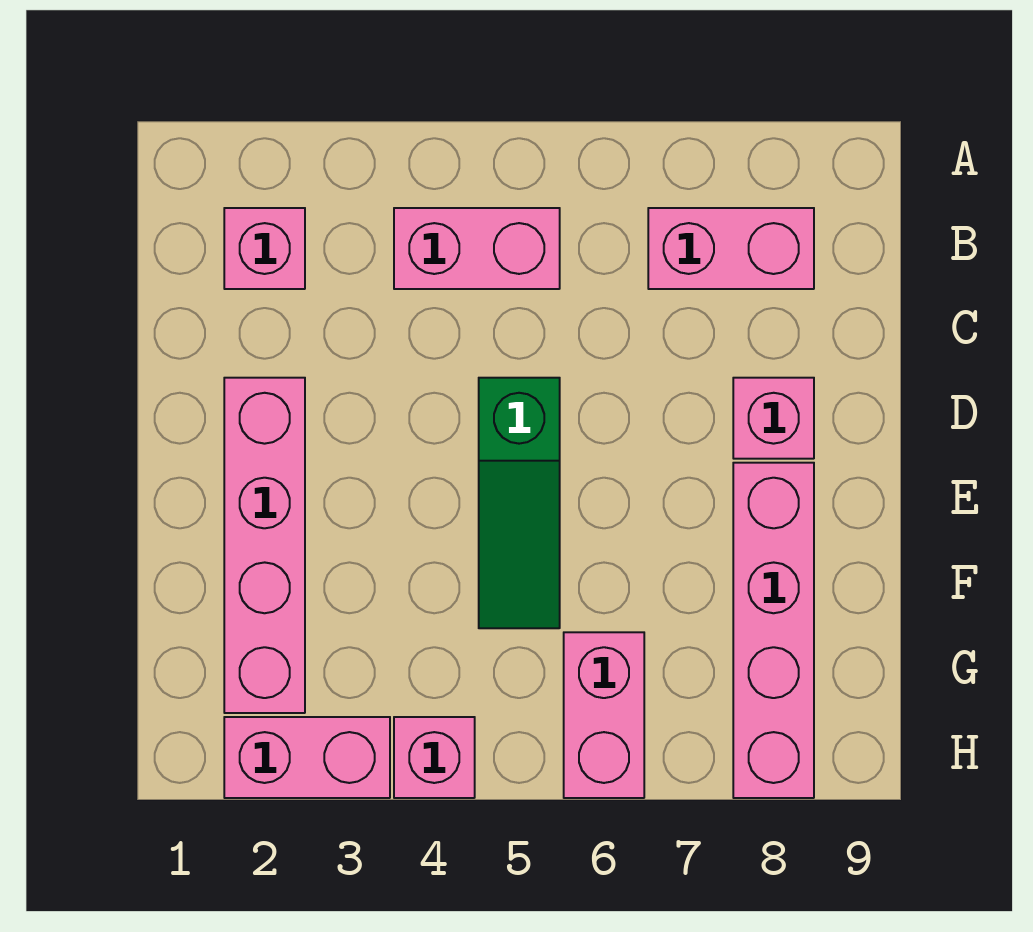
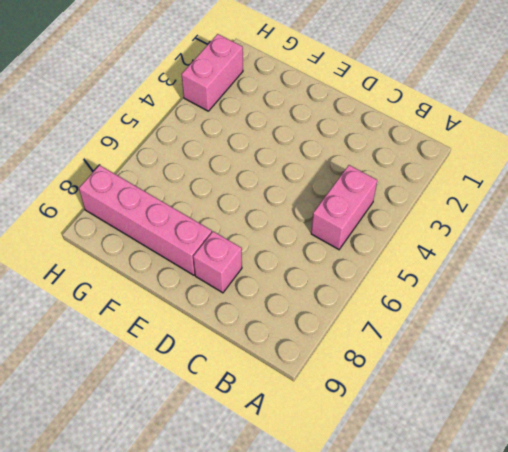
none -> pink brick B2 level 1
none -> pink brick B7:B8 level 1

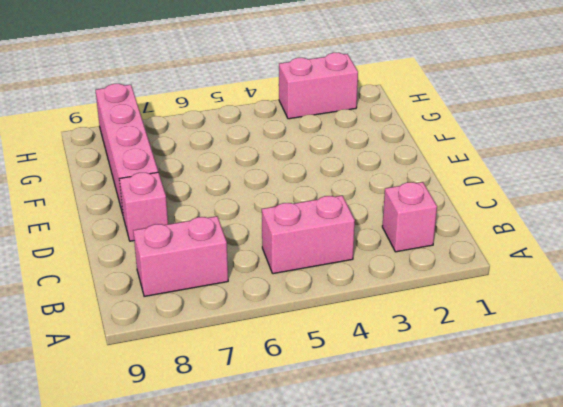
none -> pink brick D2:G2 level 1
none -> green slope D5:F5 level 1 top D

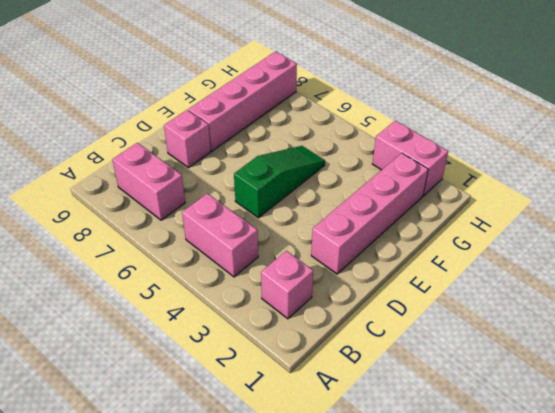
none -> pink brick G6:H6 level 1
none -> pink brick H4 level 1

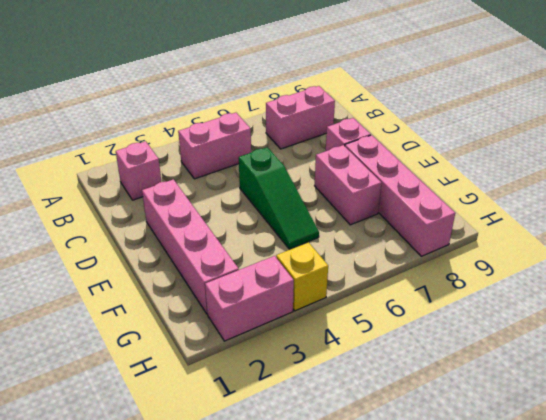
pink brick E7:F7 level 1 -> pink brick G6:H6 level 1
yellow brick H4 level 1 -> pink brick H4 level 1

